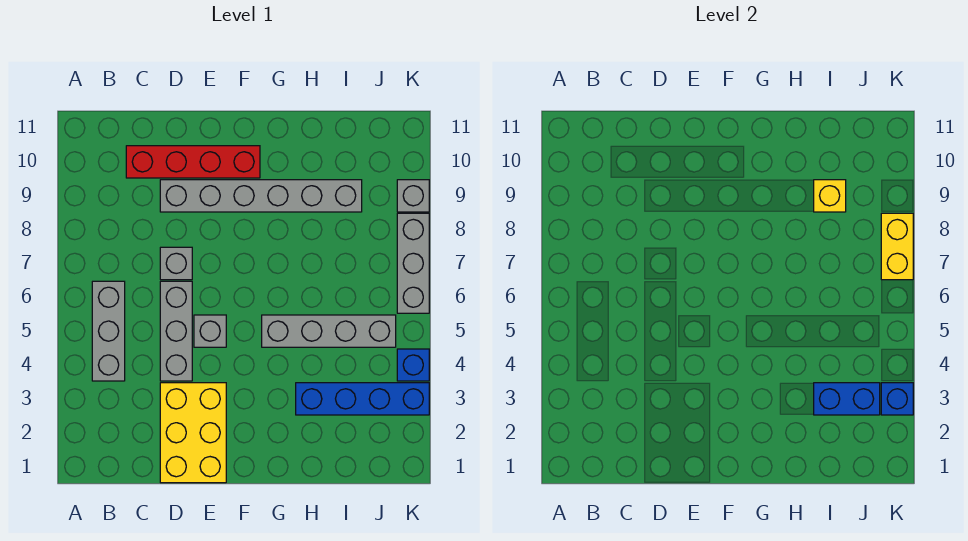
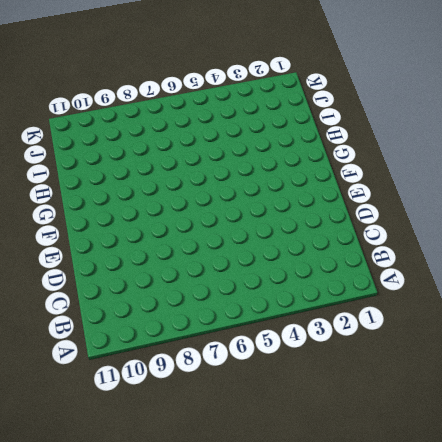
none -> grey brick B4:B6 level 1
none -> red brick C10:F10 level 1
none -> yellow brick D1:E3 level 1

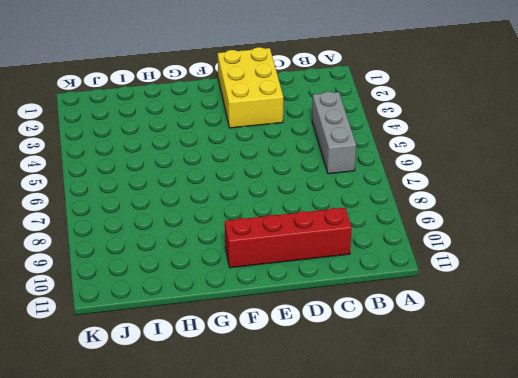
none -> grey brick D4:D6 level 1
none -> grey brick D7 level 1
none -> grey brick D9:I9 level 1

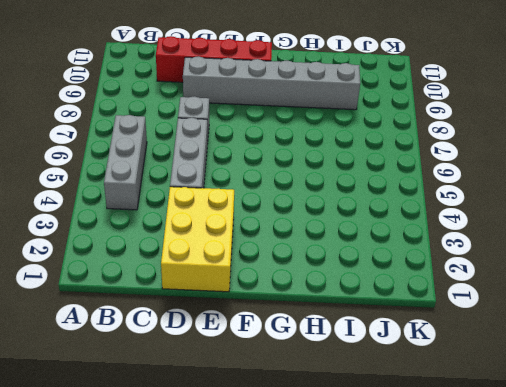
none -> grey brick E5 level 1
none -> grey brick G5:J5 level 1
none -> blue brick H3:K3 level 1

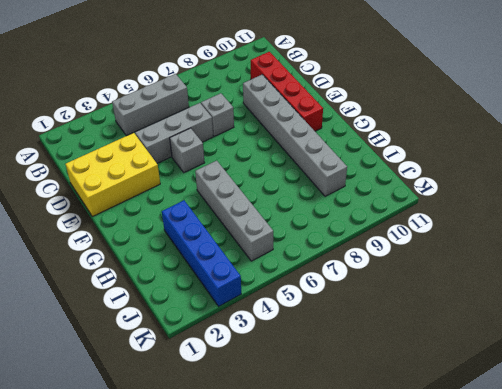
none -> blue brick K4 level 1
none -> grey brick K6:K8 level 1
none -> grey brick K9 level 1

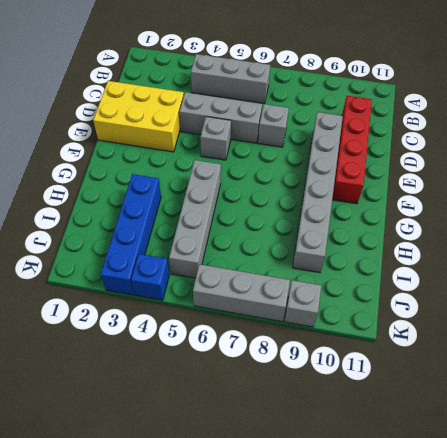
none -> blue brick I3:J3 level 2
none -> yellow brick I9 level 2
none -> blue brick K3 level 2

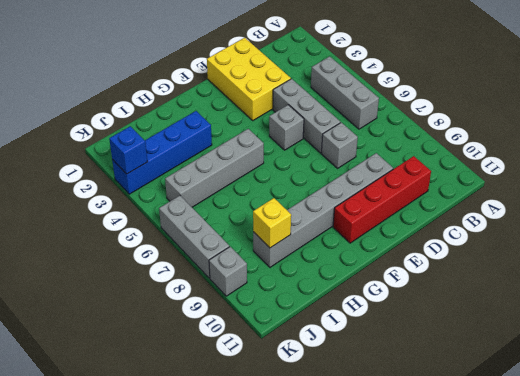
none -> blue brick K4 level 1
none -> blue brick I3:J3 level 2
none -> yellow brick K7:K8 level 2

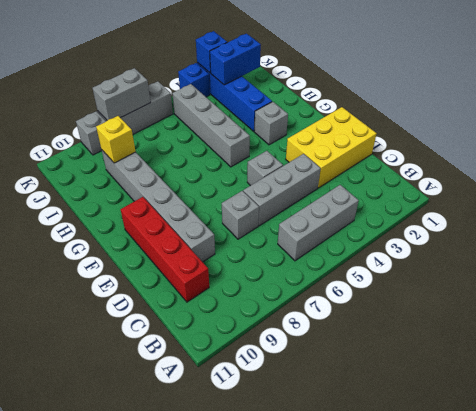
grey brick G3 level 1 -> none
blue brick J2:J3 level 2 -> blue brick I3:J3 level 2
grey brick K7:K8 level 2 -> yellow brick K7:K8 level 2

